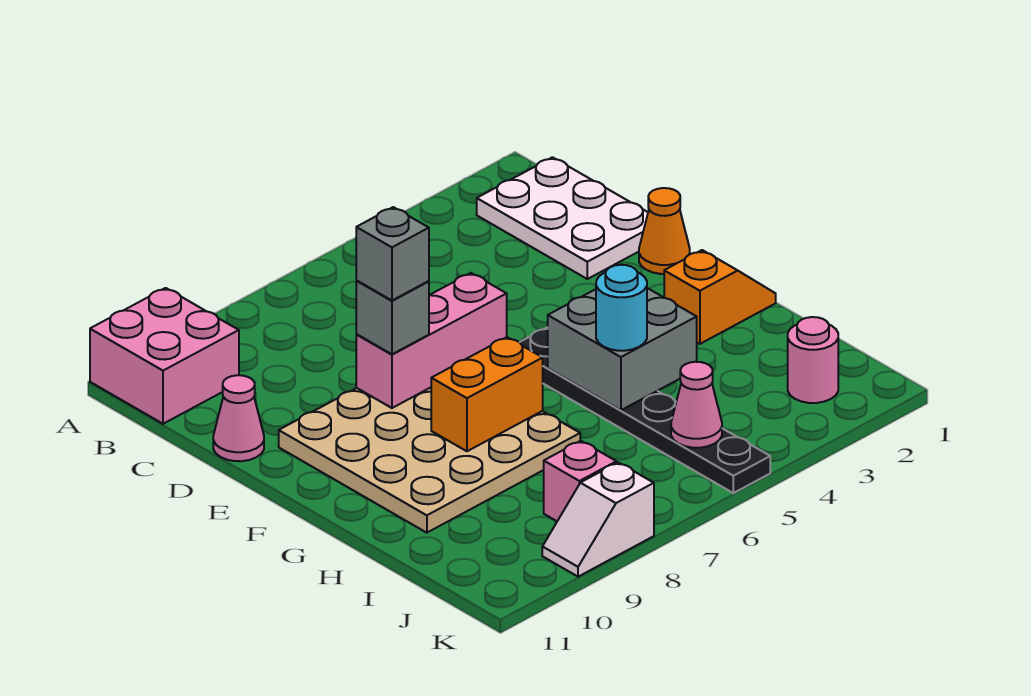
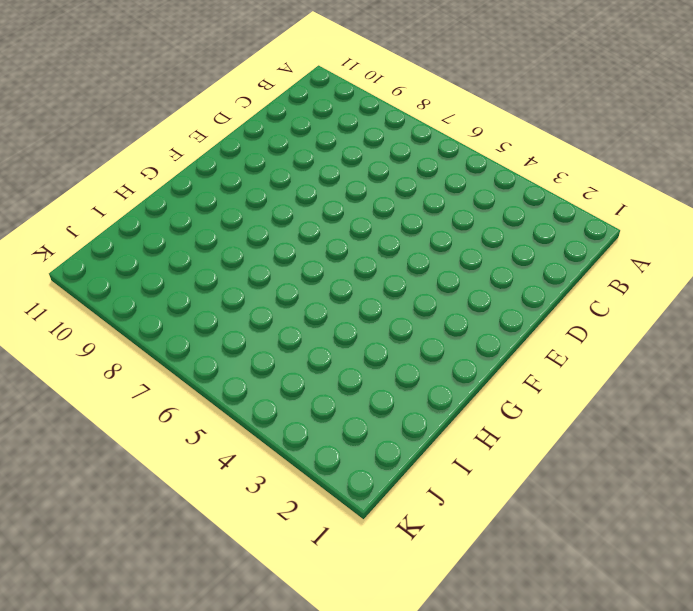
none -> pink brick A10:B11 level 1
none -> white plate B1:D2 level 1
none -> pink cone D11 level 1

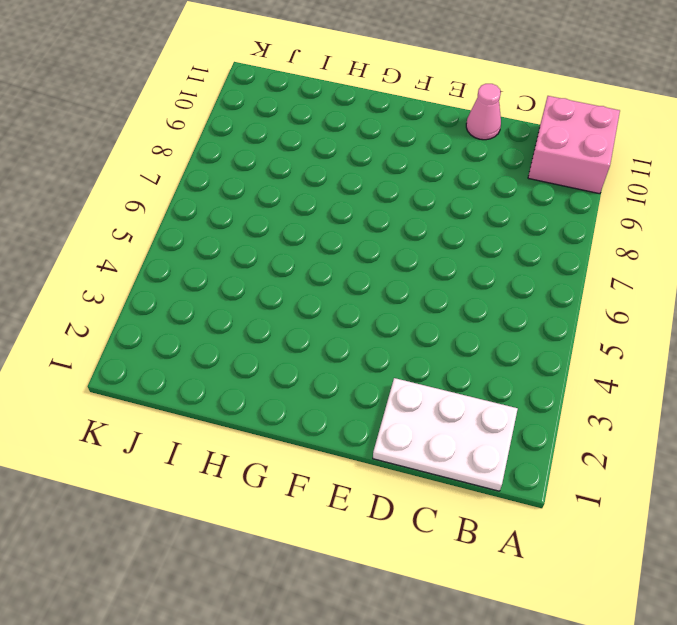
none -> orange cone E1 level 1
none -> tan plate E7:H10 level 1
none -> black plate F5:K5 level 1

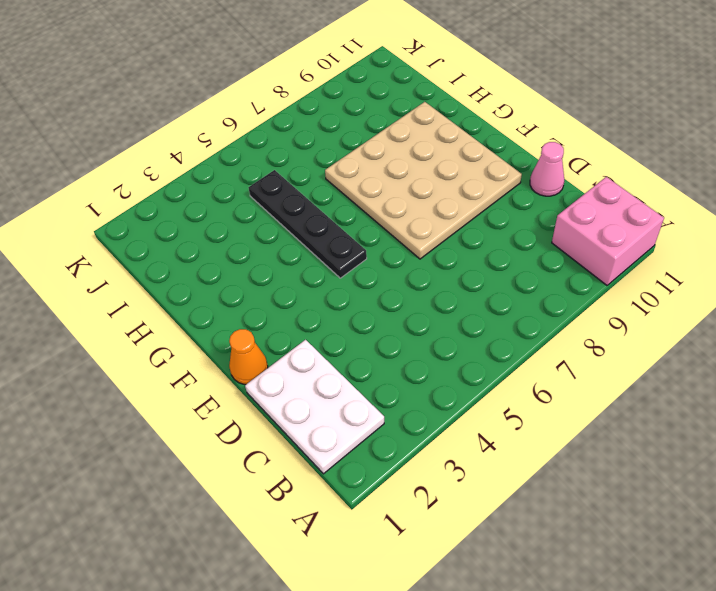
black plate F5:I5 level 1 -> black plate F5:K5 level 1
none -> orange slope G1:G2 level 1 top 2
none -> pink round brick J2 level 1
none -> pink brick J8 level 1

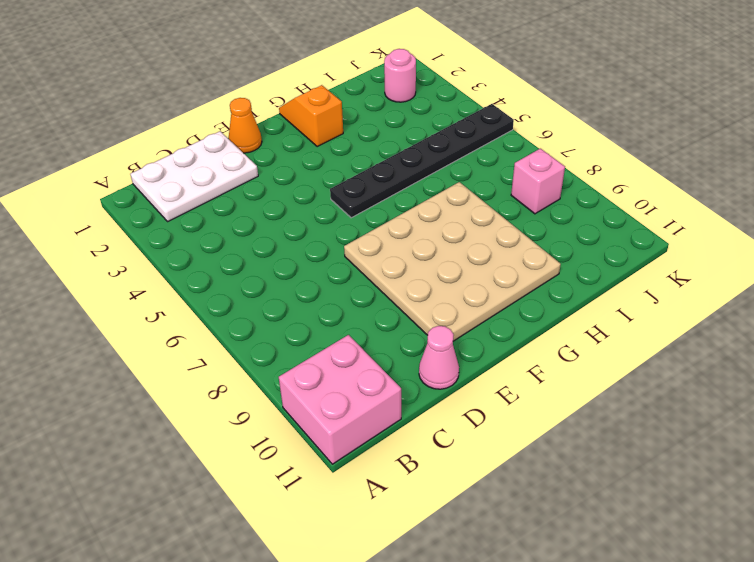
none -> white slope K8:K9 level 1 top 8
none -> pink brick E6:E8 level 2
none -> grey brick G4:H5 level 2

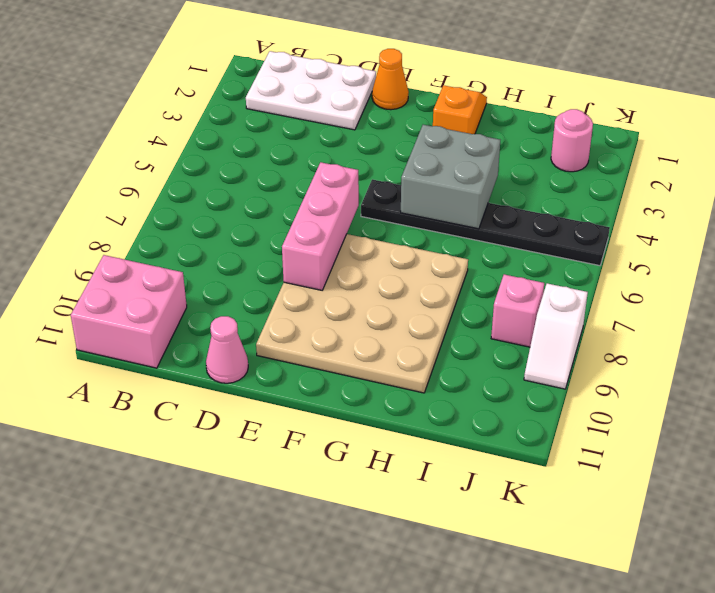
none -> orange brick G7:G8 level 2
none -> pink cone J5 level 2
none -> grey brick E8 level 3

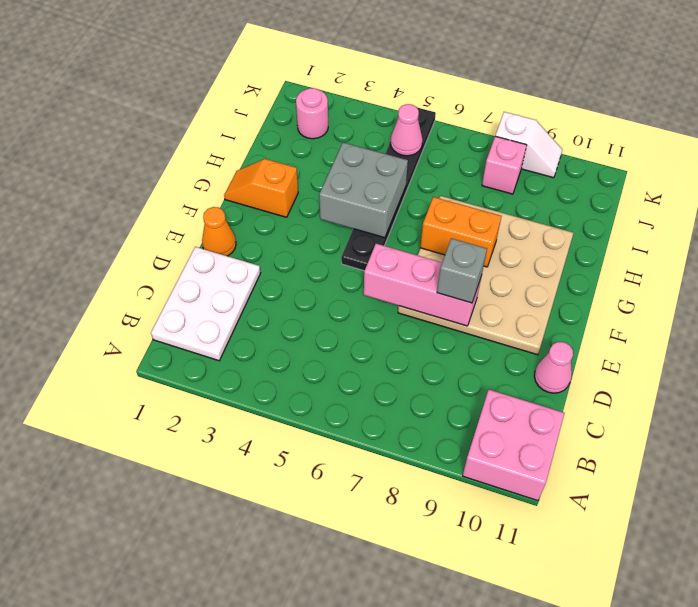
none -> cyan round brick H5 level 3
none -> grey brick E8 level 4

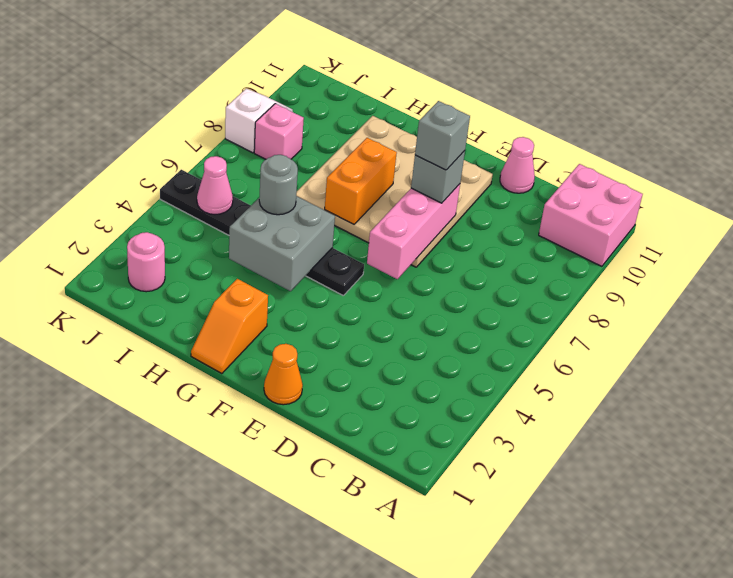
grey round brick H5 level 3 -> cyan round brick H5 level 3
none -> white plate B1:D2 level 1

